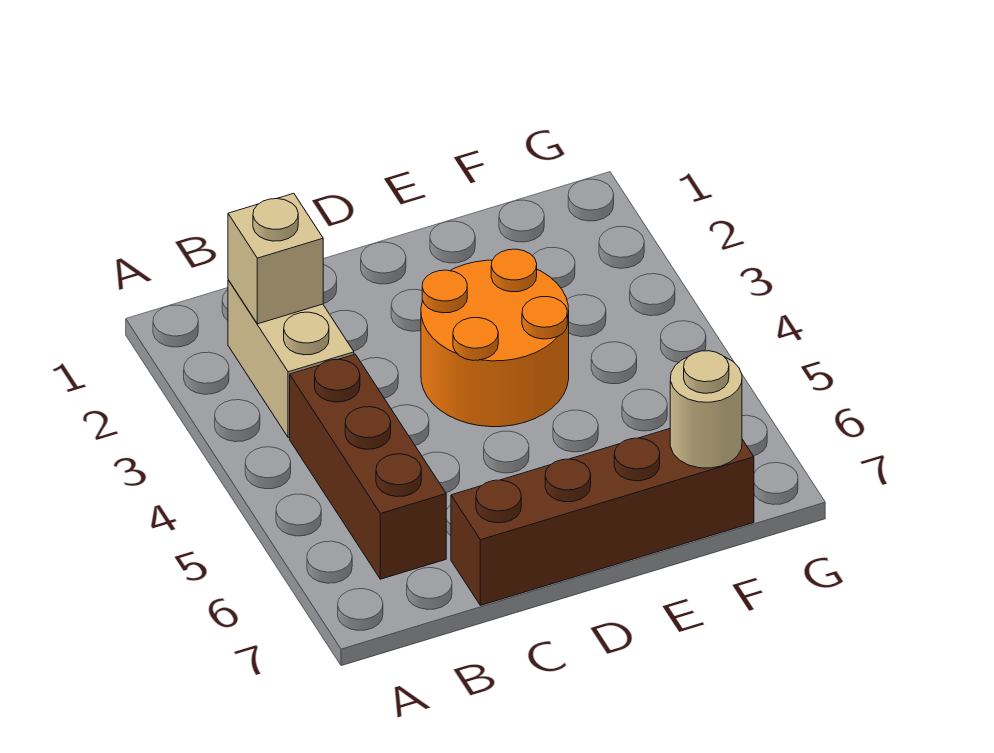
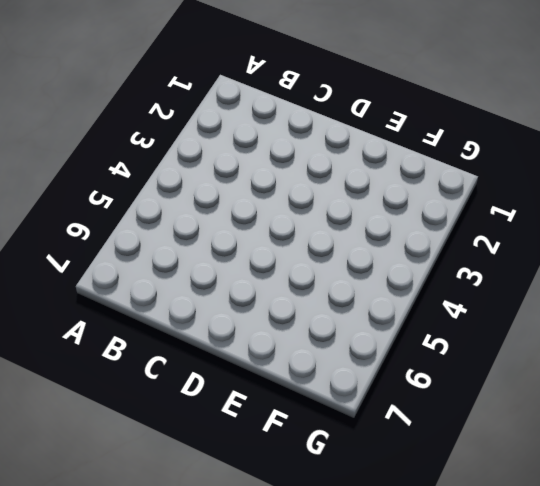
none -> tan brick B2:B3 level 1
none -> brown brick B4:B6 level 1

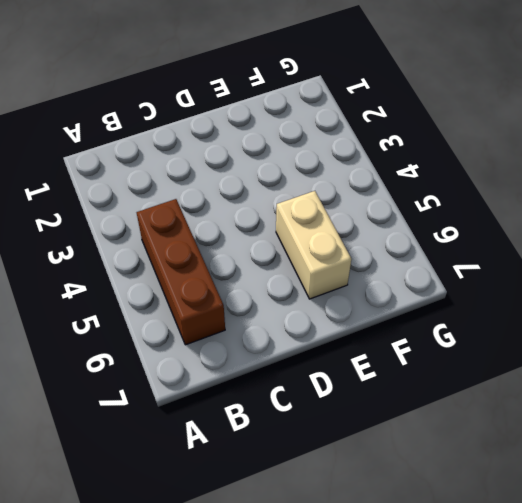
tan brick E5:E6 level 1 -> tan brick B2:B3 level 1
none -> brown brick C7:F7 level 1
none -> orange round brick D3:E4 level 1

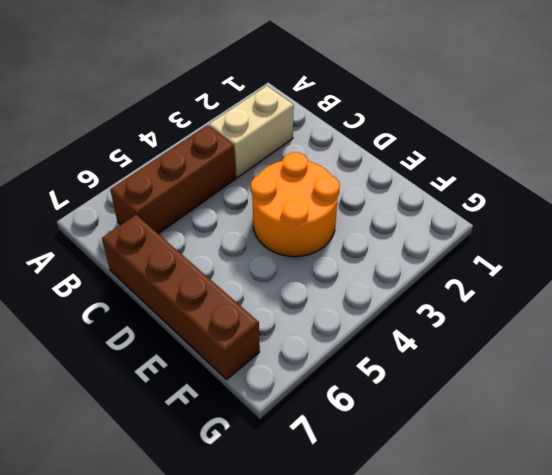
none -> tan brick B2 level 2
none -> tan round brick F7 level 2

